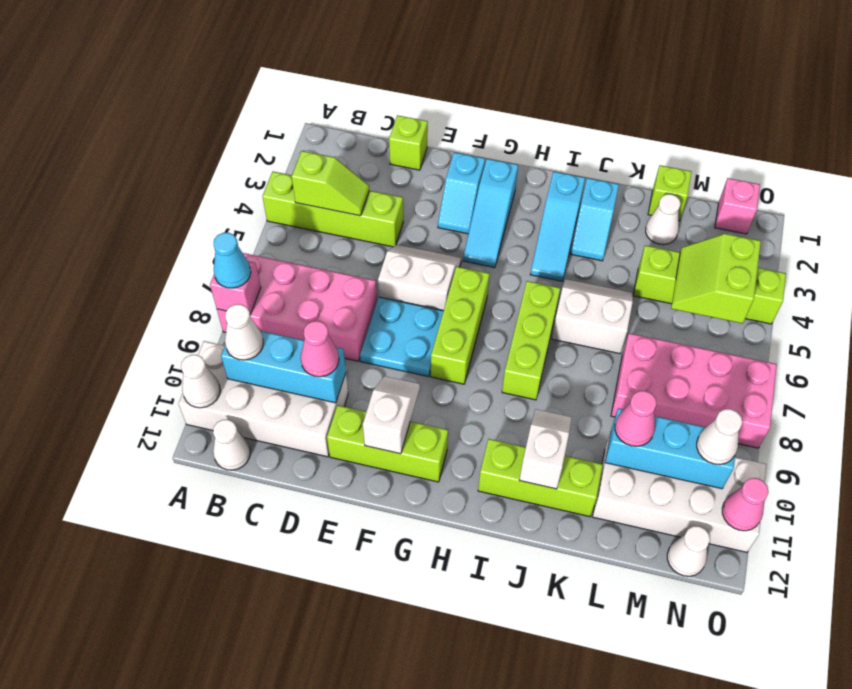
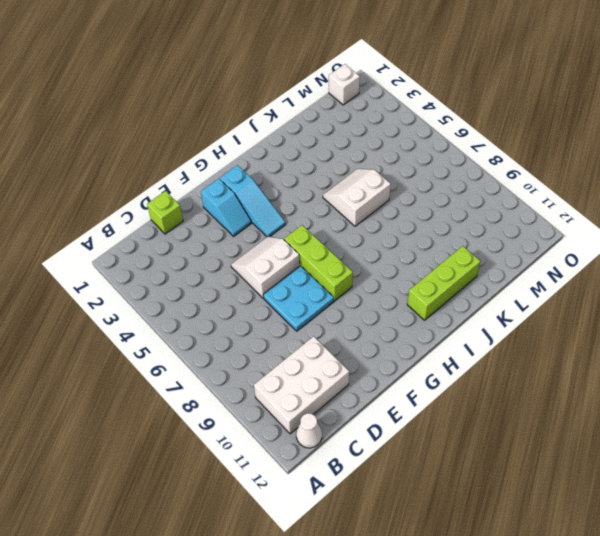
white brick B10:D11 level 1 -> white brick A10:D11 level 1
white brick N1 level 1 -> pink brick N1 level 1
none -> lime brick A4:D4 level 1
none -> pink brick A7:D8 level 1
none -> lime brick E11:G11 level 1
none -> cyan slope I2:I4 level 1 top 2

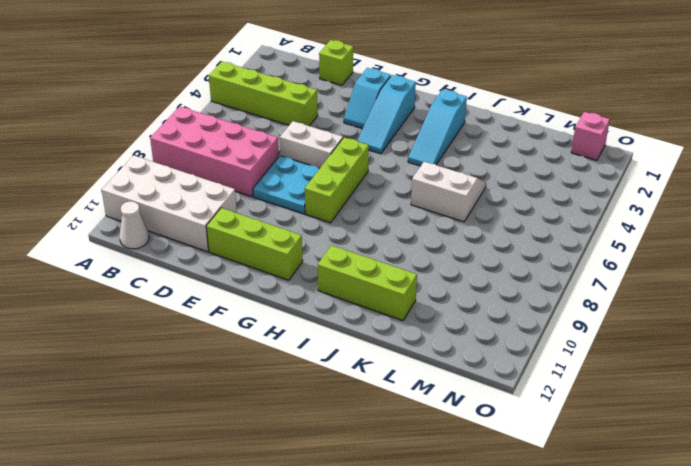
none -> lime brick I6:I8 level 1
none -> cyan slope J2:J3 level 1 top 2
none -> lime brick L1 level 1
none -> white cone L2 level 1

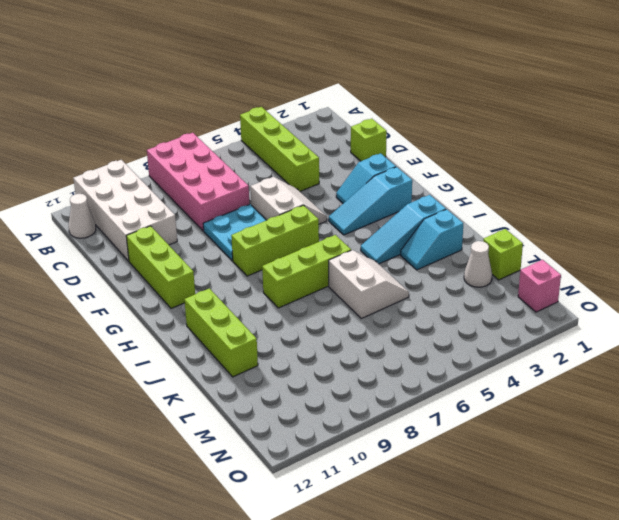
none -> lime brick L4:O4 level 1
none -> pink brick L7:O8 level 1
none -> white brick L10:O11 level 1
none -> white cone N12 level 1

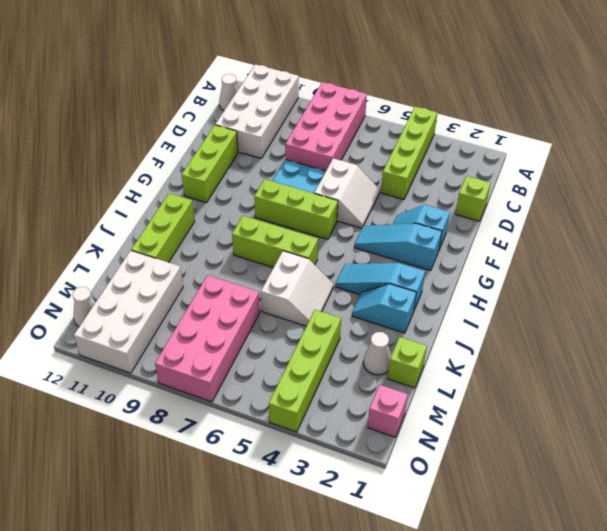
none -> pink brick A8 level 2
none -> white cone A11 level 2
none -> lime slope B4:C4 level 2 top B
none -> cyan brick B10:D10 level 2

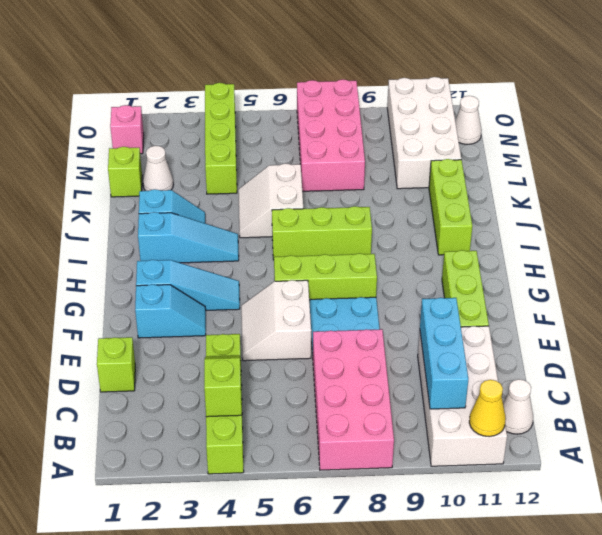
yellow cone A11 level 2 -> white cone A11 level 2
none -> pink brick A8 level 2
none -> white slope F10:F11 level 2 top 11
none -> white slope J10:J11 level 2 top 11
none -> cyan brick L10:N10 level 2

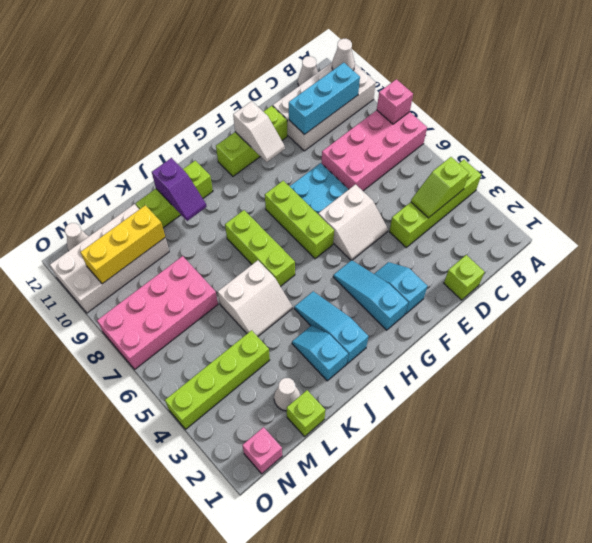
purple slope J10:J11 level 2 top 11 -> white slope J10:J11 level 2 top 11
yellow brick L10:N10 level 2 -> cyan brick L10:N10 level 2
none -> lime slope M4:N5 level 2 top N
none -> pink cone O11 level 2
none -> cyan cone A8 level 3
none -> white cone B10 level 3

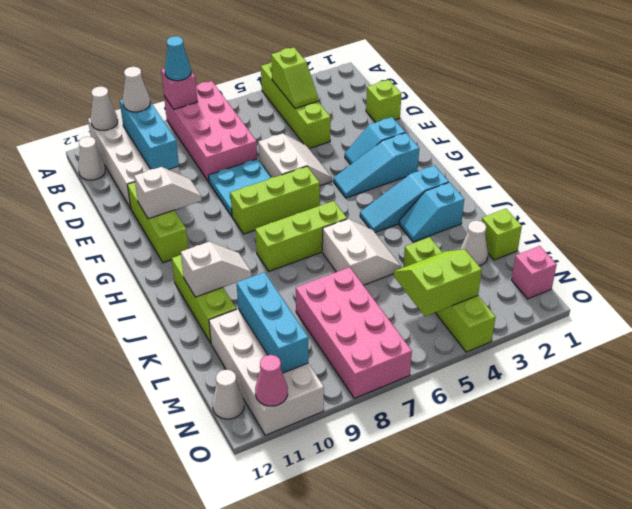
none -> pink cone D10 level 3
none -> pink cone L10 level 3
none -> white cone N10 level 3

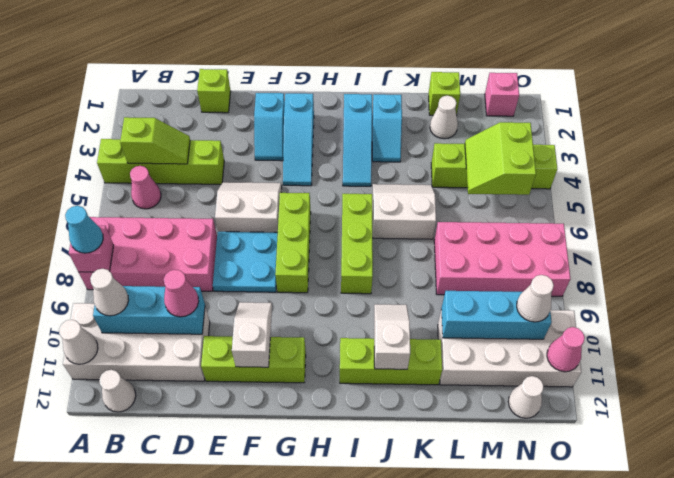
pink cone B5 level 1 -> pink cone L10 level 3

